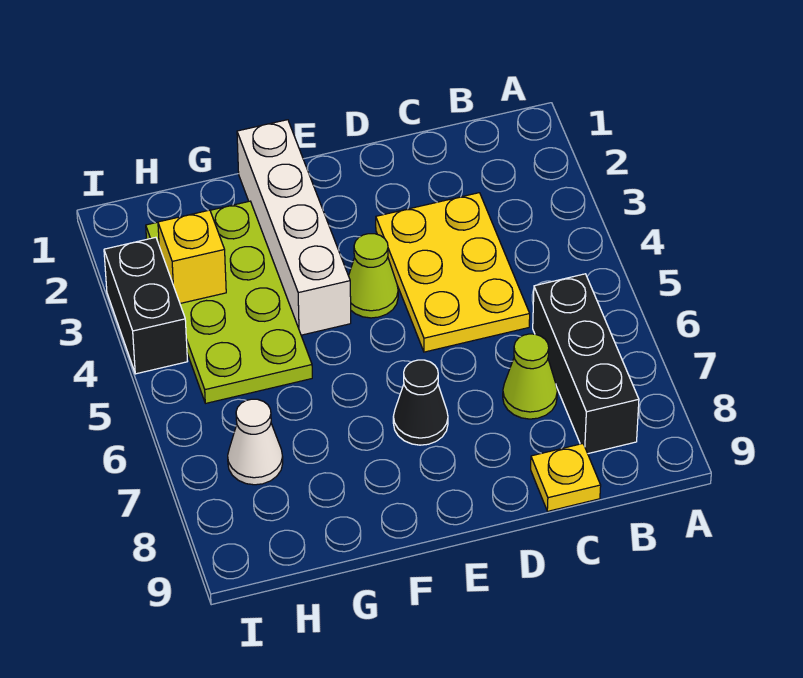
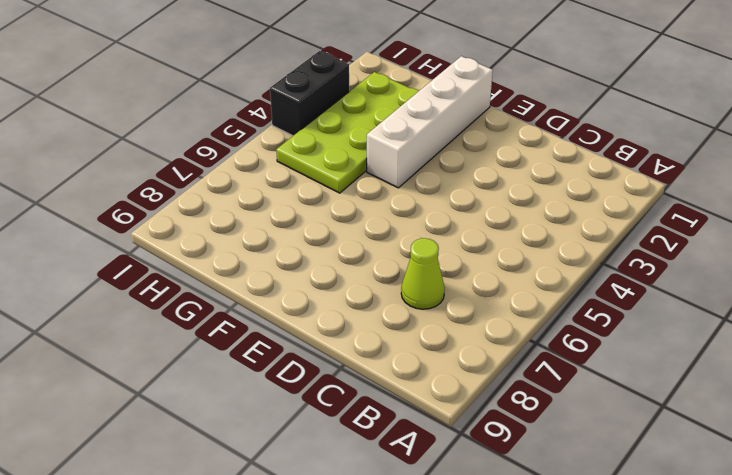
none -> black brick B6:B8 level 1
none -> yellow plate C3:D5 level 1

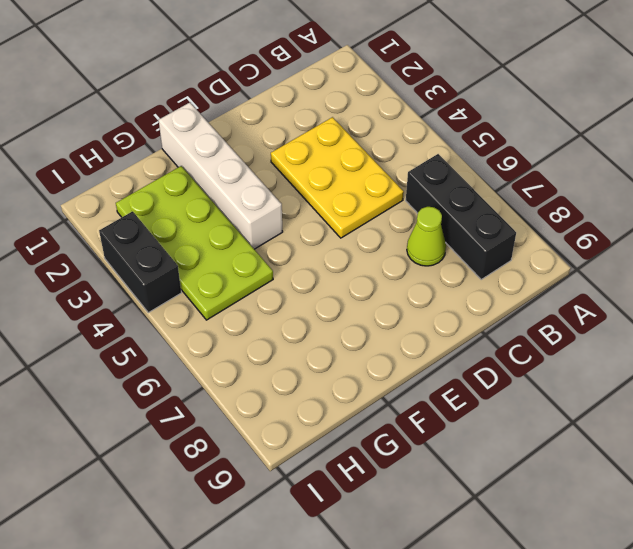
none -> yellow plate C9 level 1
none -> lime cone E4 level 1

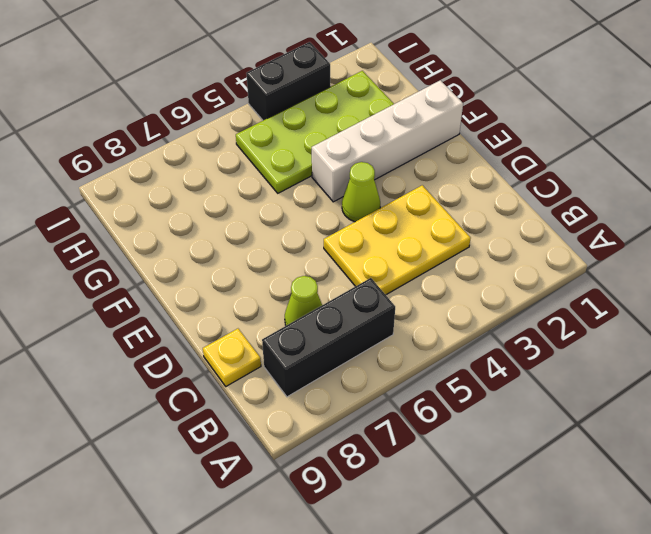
none -> black cone E7 level 1
none -> white cone H7 level 1

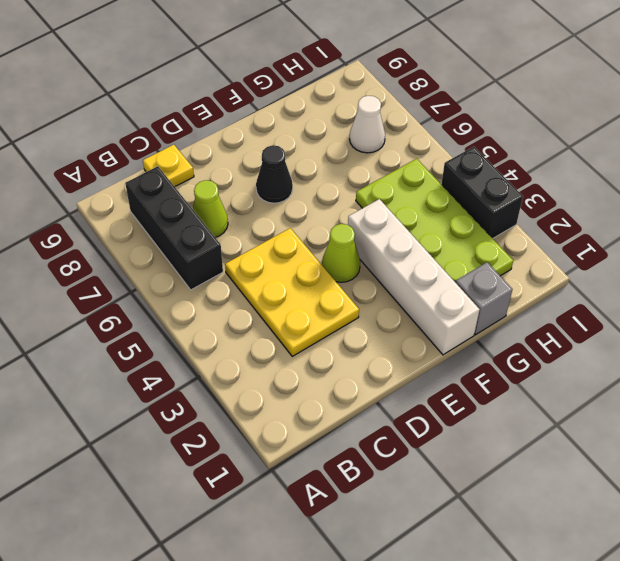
grey brick G1 level 1 -> none
none -> yellow brick H3 level 2

